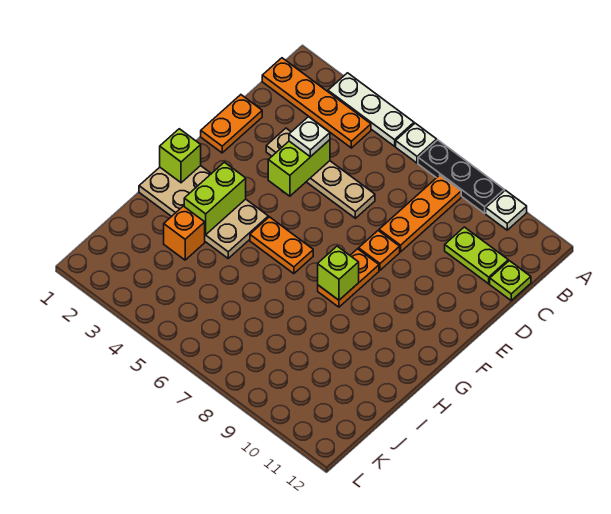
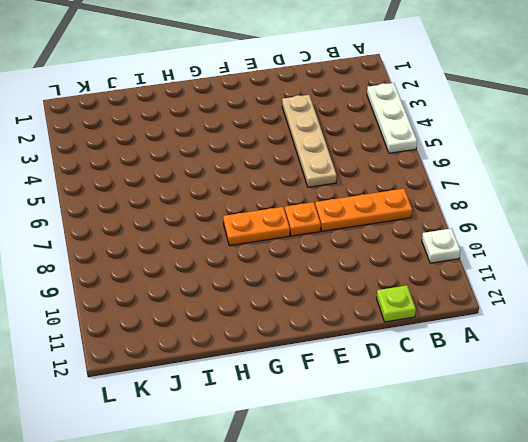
none -> white plate A6 level 1
none -> black plate A7:A9 level 1
none -> orange plate B1:B4 level 1

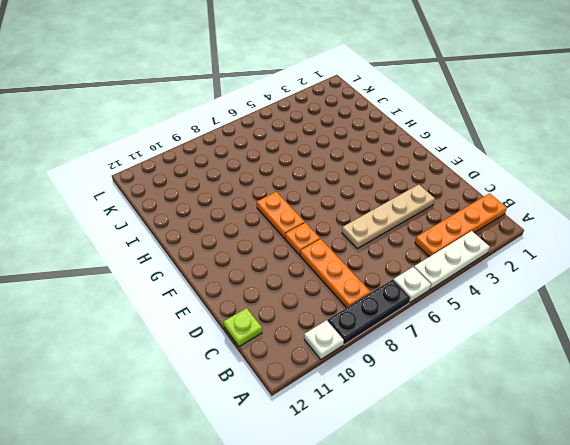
none -> lime plate C10:C11 level 1
none -> orange plate D1:E1 level 1
none -> tan plate G1:H4 level 1

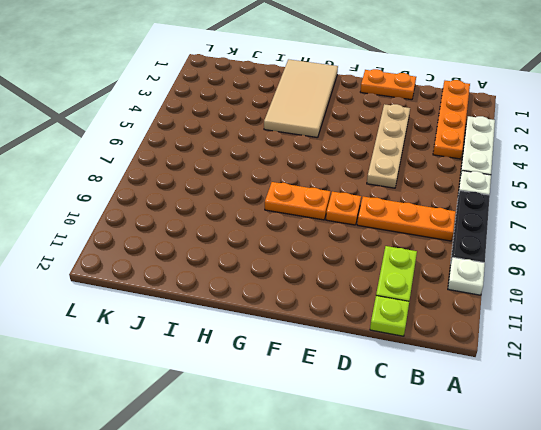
tan tile G1:H4 level 1 -> tan plate G1:H4 level 1
none -> orange plate G5:G6 level 1
none -> orange brick I3 level 1
none -> lime brick D4:E4 level 2

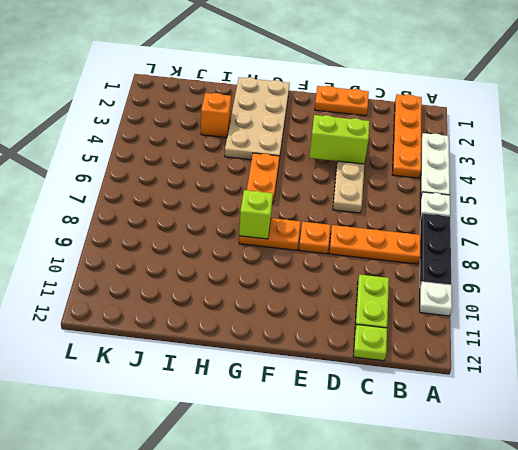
none -> lime brick G1 level 2
none -> lime brick G3:H3 level 2
none -> white plate D4 level 3

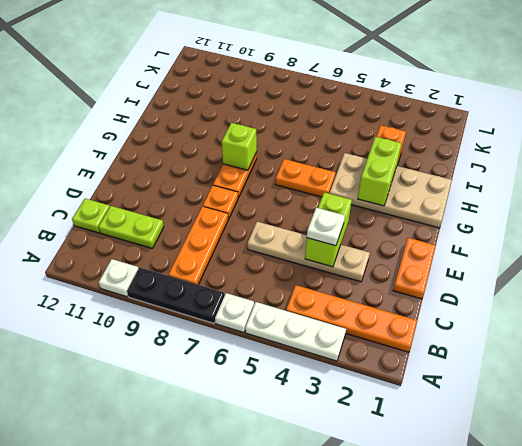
none -> lime brick G1 level 2

